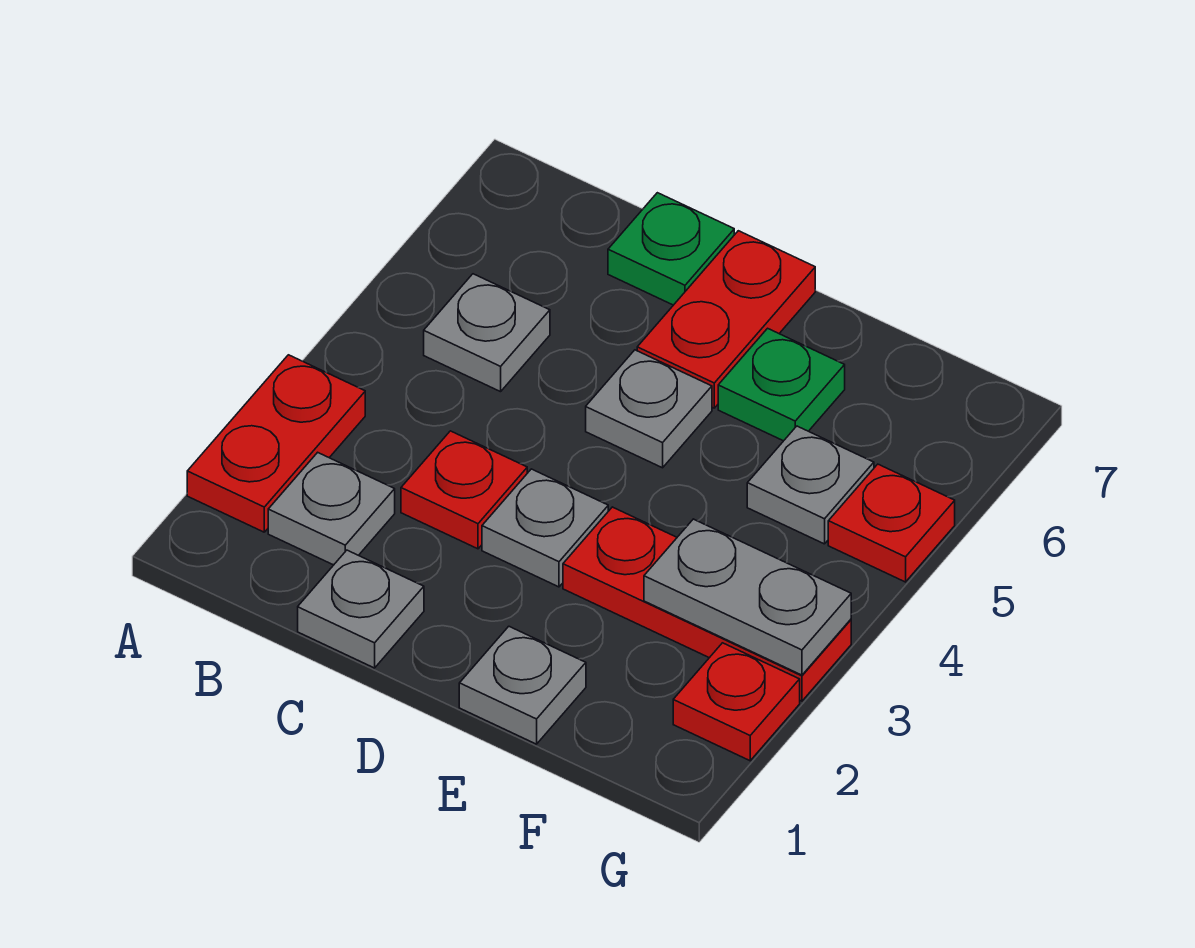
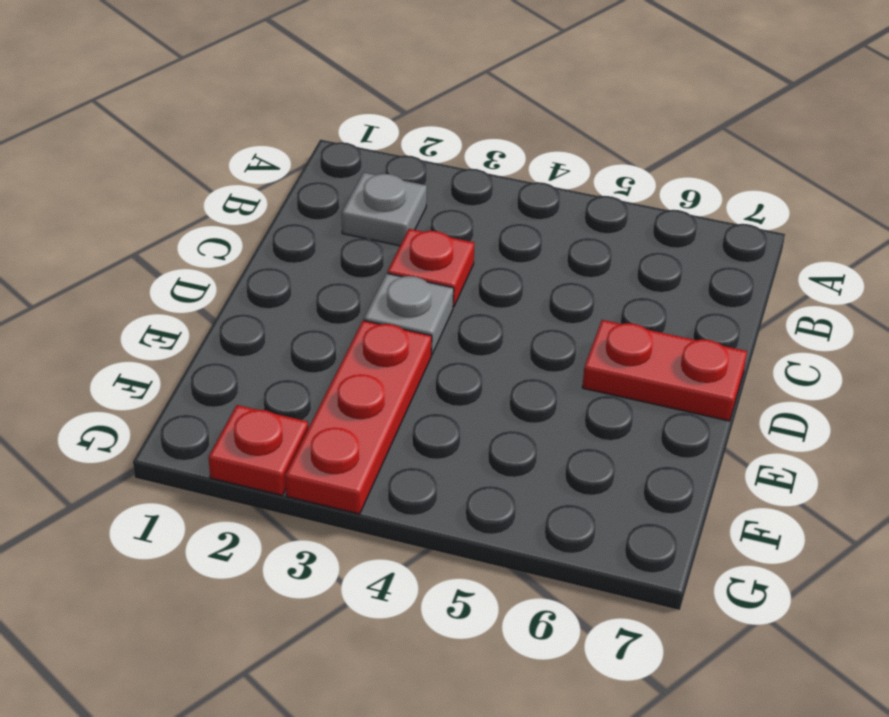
none -> red plate A2:A3 level 1
none -> grey plate B5 level 1
none -> grey plate C1 level 1

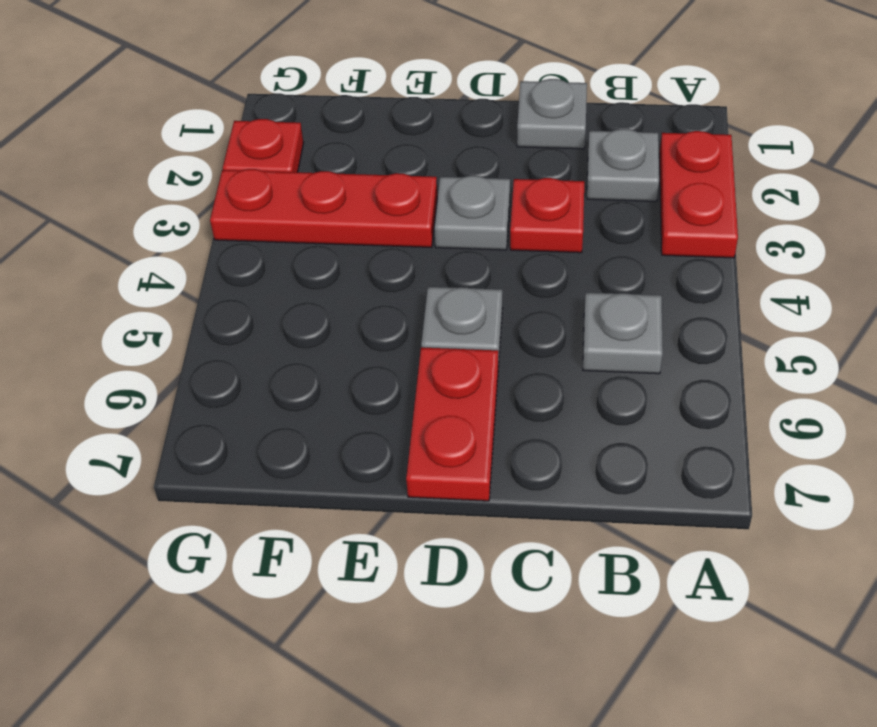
none -> green plate C7 level 1
none -> grey plate E1 level 1
none -> green plate E6 level 1

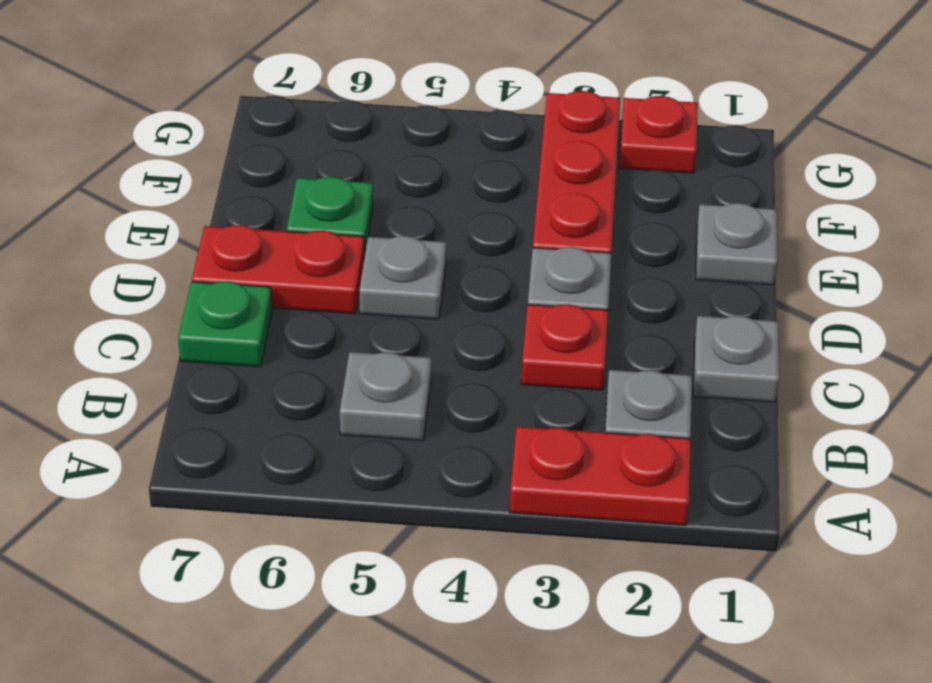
none -> grey plate F5 level 1
none -> red plate G5 level 1
none -> grey plate F3:G3 level 2

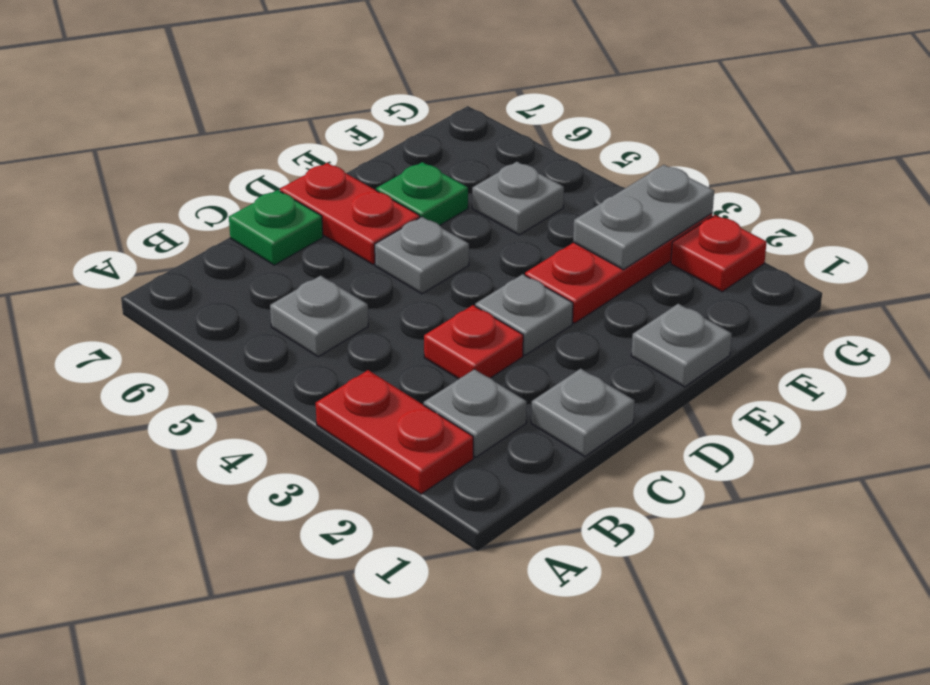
none -> red plate G5 level 1

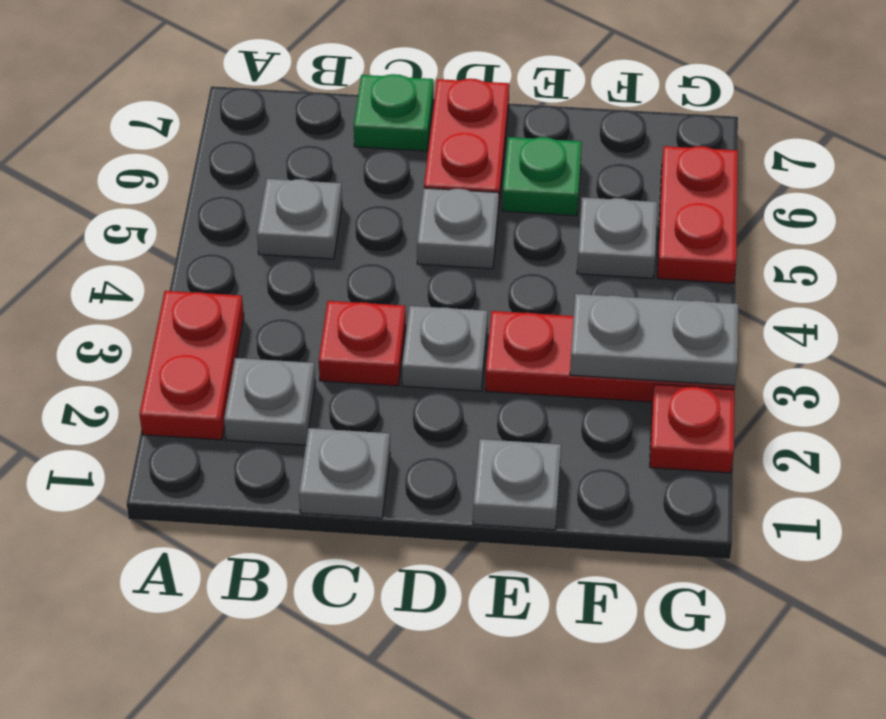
red plate G5:G6 level 1 -> red plate G5 level 1

